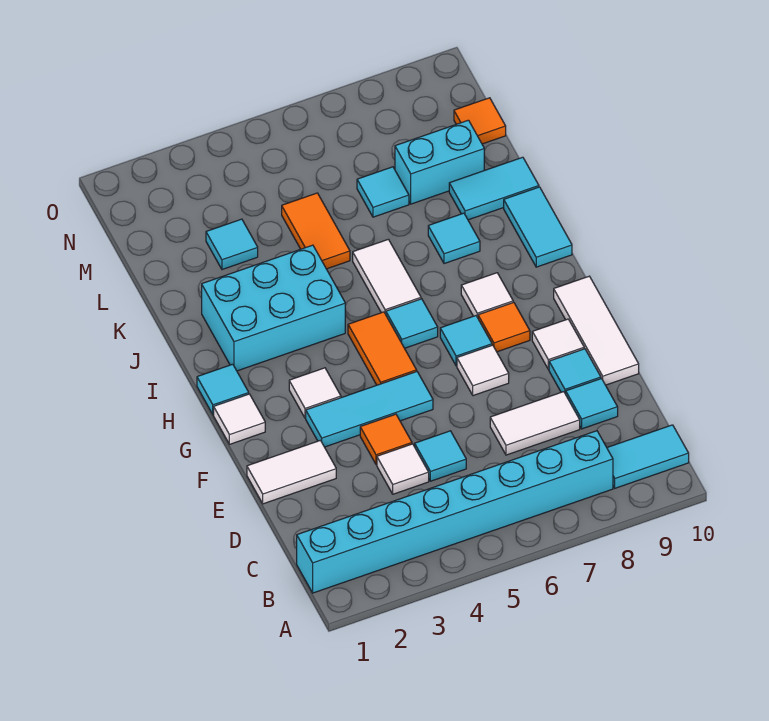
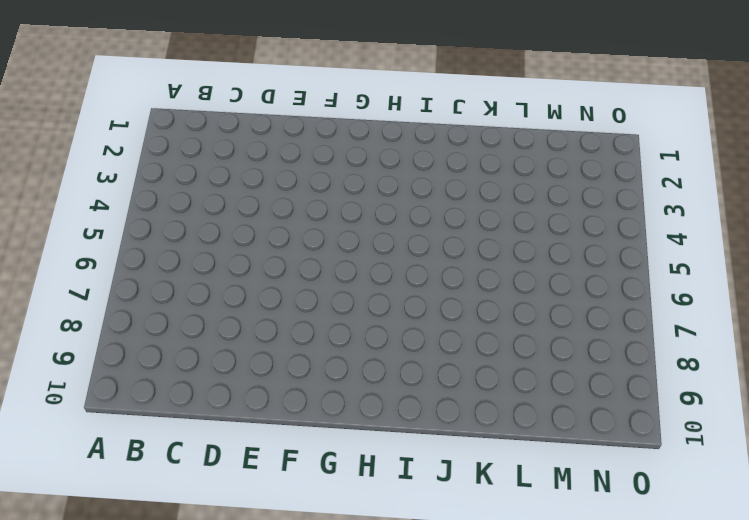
none -> cyan brick B1:B8 level 1
none -> cyan tile B9:B10 level 1
none -> white tile D4 level 1
none -> cyan tile D5 level 1

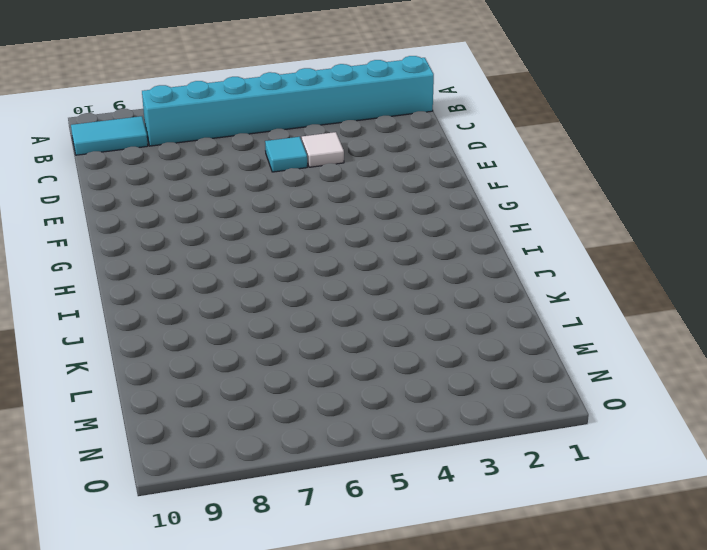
none -> white tile D7:D8 level 1
none -> cyan tile D9 level 1
none -> white tile E1:E2 level 1
none -> orange tile E4 level 1

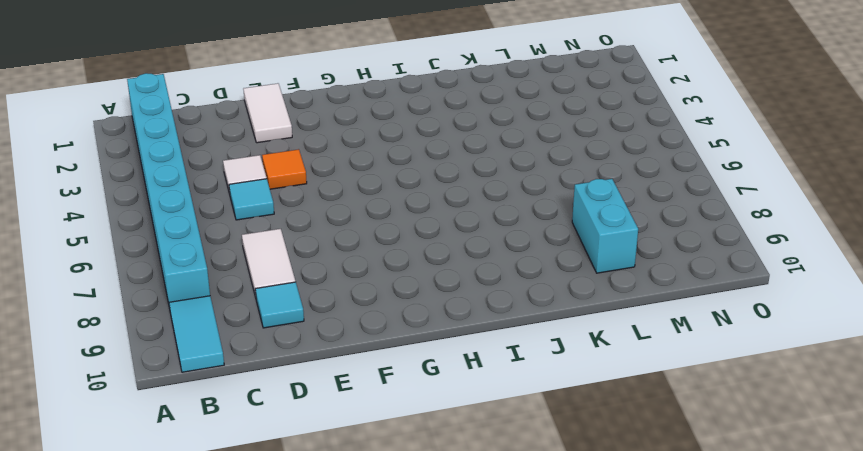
none -> cyan tile E9 level 1
none -> white tile E10:G10 level 1
none -> cyan tile F3:F5 level 1
none -> white tile F7 level 1

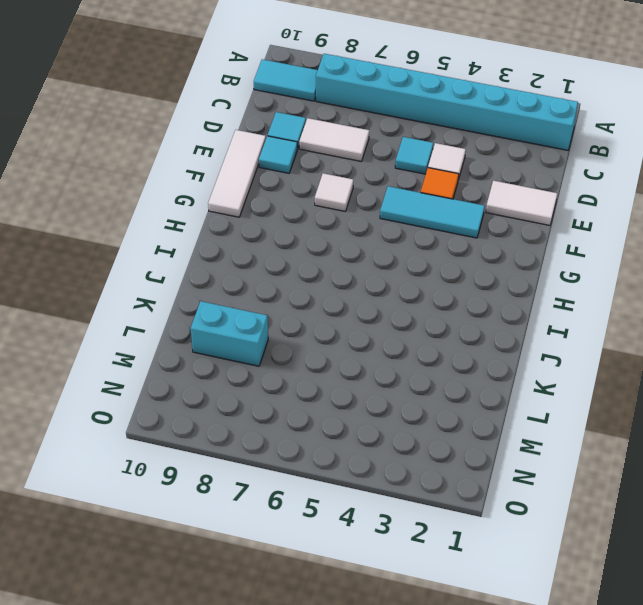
none -> white tile F9 level 1
none -> white tile G1 level 1
none -> white tile G3 level 1
none -> orange tile G5:H5 level 1

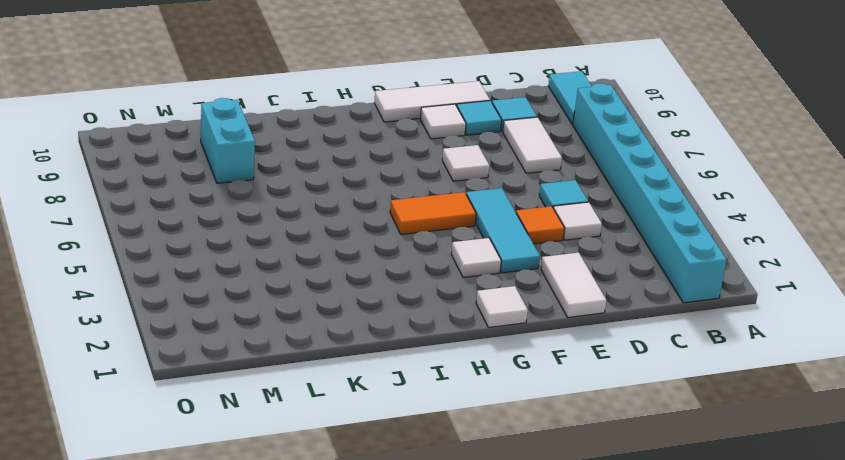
none -> cyan tile G7 level 1
none -> orange tile G8 level 1
none -> cyan tile H1 level 1
none -> cyan tile H6 level 1

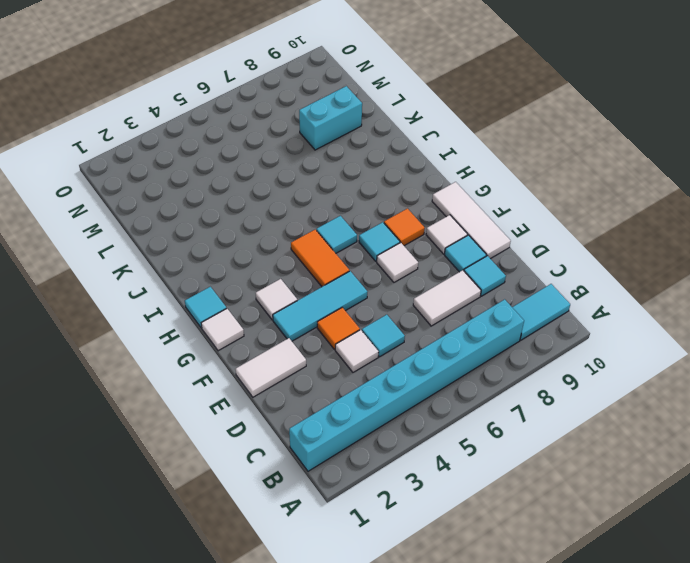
none -> white tile H8 level 1
none -> cyan brick I2:J4 level 1
none -> white tile I6:J6 level 1
none -> cyan tile I10:J10 level 1

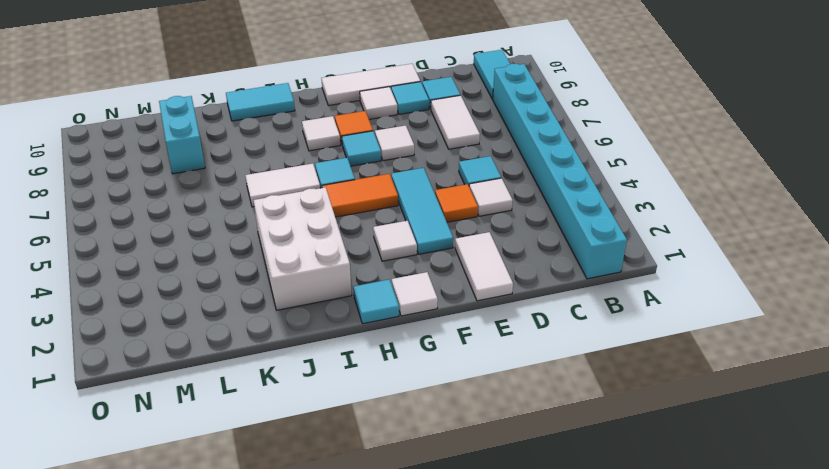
white brick I2:J4 level 1 -> cyan brick I2:J4 level 1
none -> cyan tile J8 level 1
none -> orange tile K5:L5 level 1
none -> cyan tile K9:K10 level 1
none -> cyan tile L3 level 1

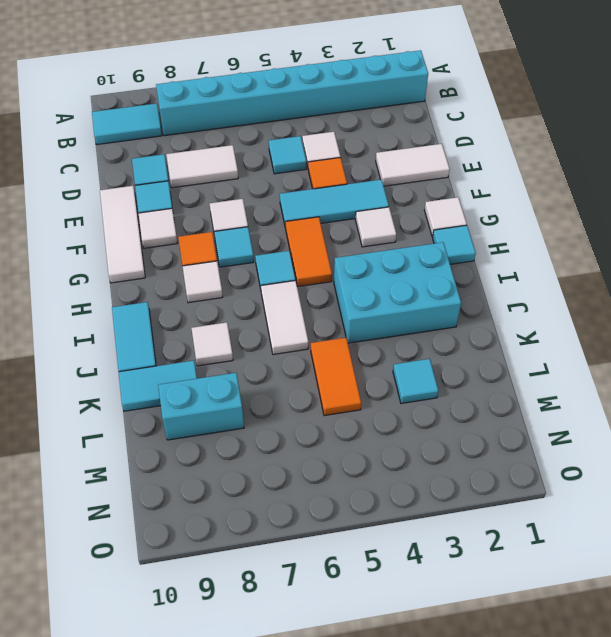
white tile J8 level 1 -> cyan tile J8 level 1
none -> cyan tile L7 level 1
none -> orange tile M10 level 1

